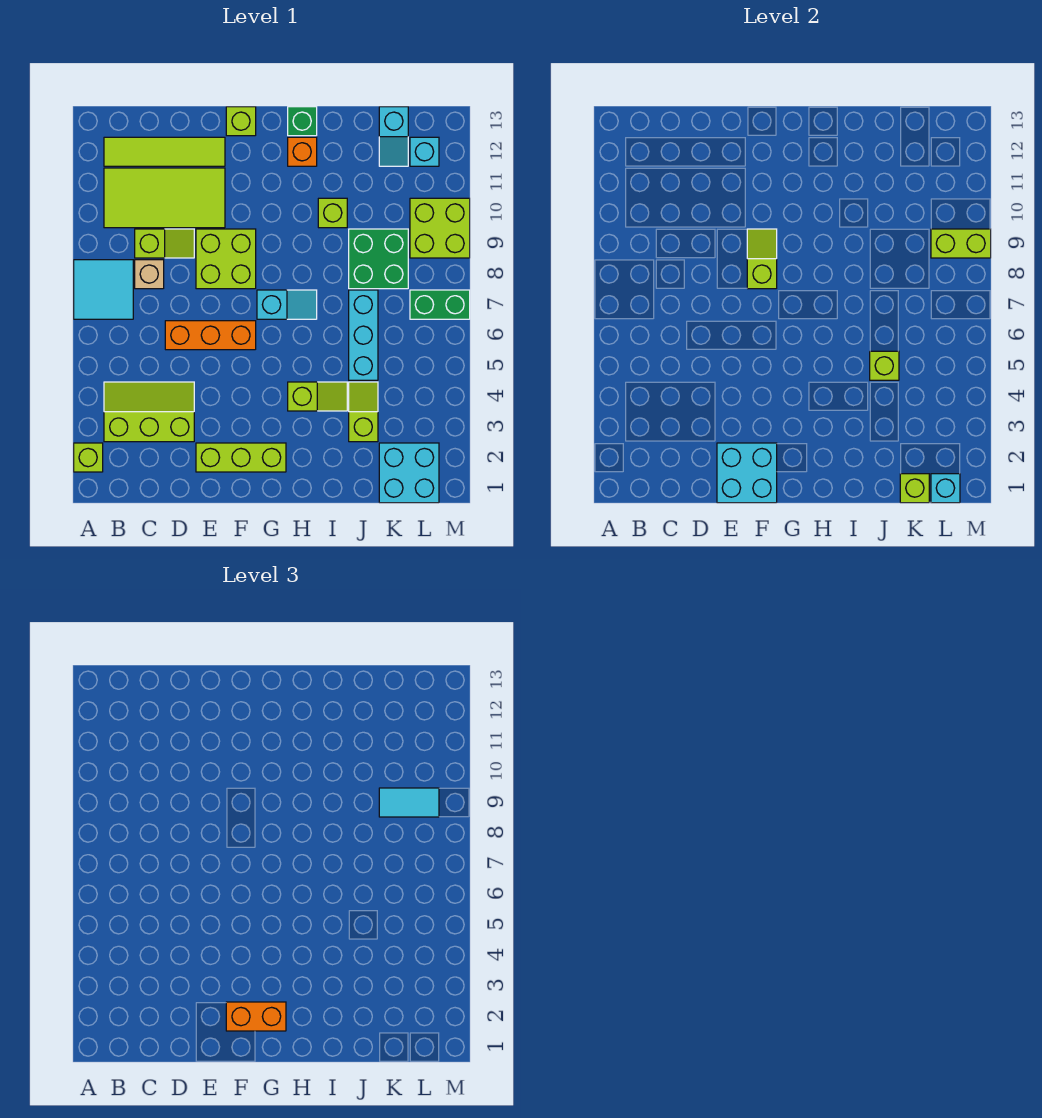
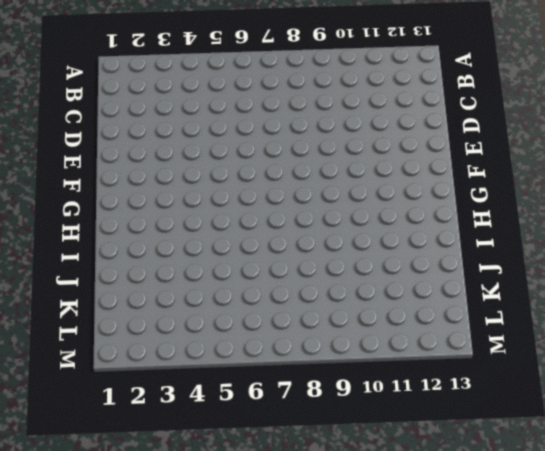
none -> lime brick A2 level 1
none -> cyan tile A7:B8 level 1
none -> lime slope B3:D4 level 1 top 3
none -> lime tile B10:E11 level 1

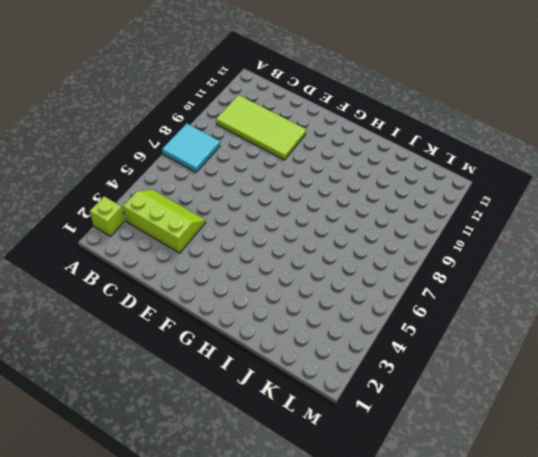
none -> lime tile B12:E12 level 1
none -> tan brick C8 level 1
none -> lime slope C9:D9 level 1 top C
none -> orange brick D6:F6 level 1

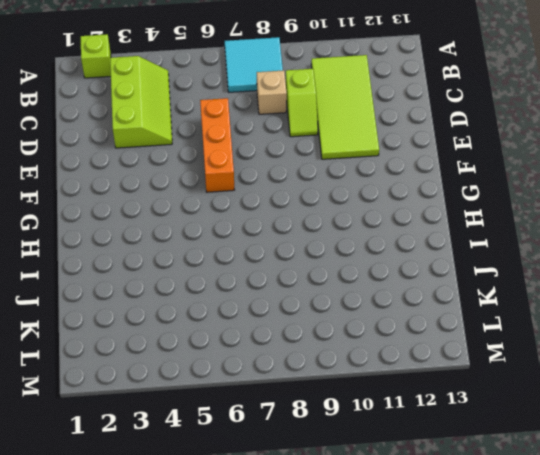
none -> lime tile B12:E12 level 1
none -> lime brick E2:G2 level 1
none -> lime brick E8:F9 level 1
none -> lime brick F13 level 1

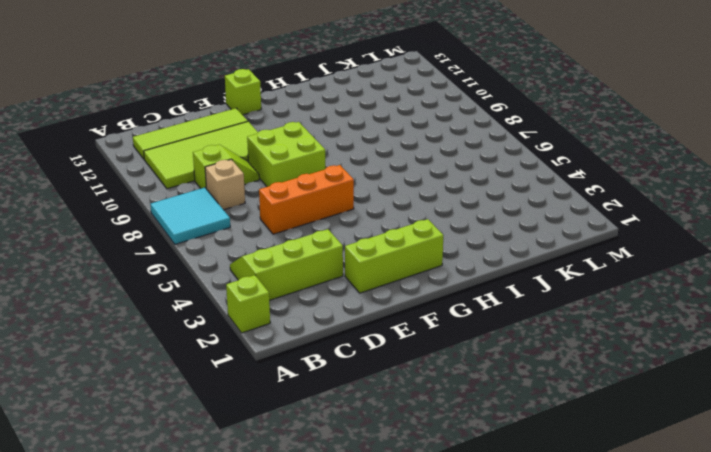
none -> cyan slope G7:H7 level 1 top G
none -> lime slope H4:I4 level 1 top H
none -> orange brick H12 level 1
none -> green brick H13 level 1

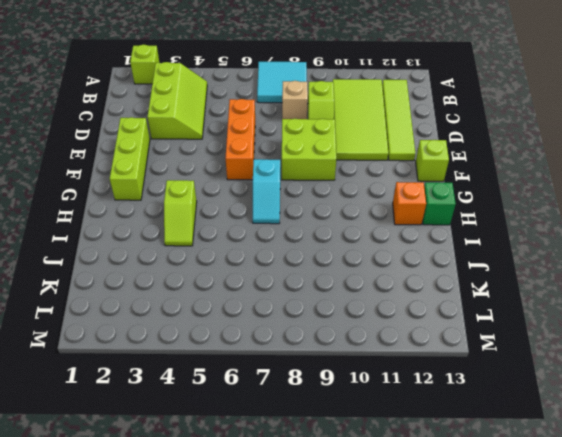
none -> lime brick I10 level 1
none -> lime slope J3:J4 level 1 top 3
none -> cyan brick J5:J7 level 1
none -> green brick J8:K9 level 1

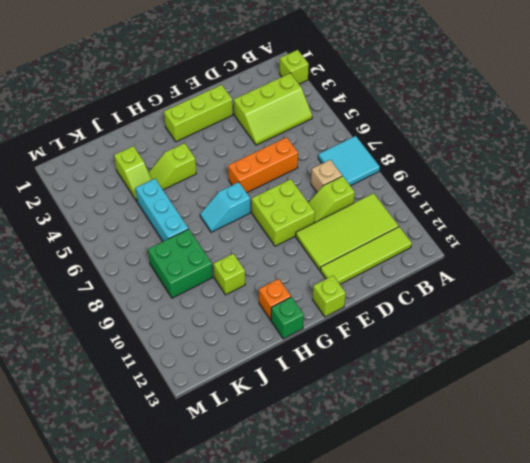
none -> cyan brick K1:L2 level 1
none -> cyan slope K12:K13 level 1 top 13
none -> green brick L7:M7 level 1
none -> lime brick L9:M10 level 1

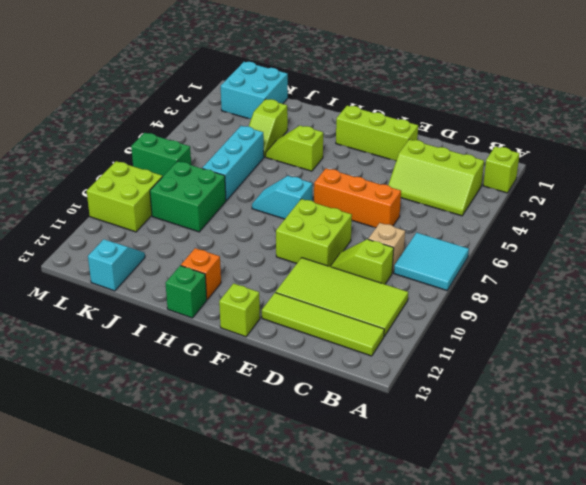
none -> lime brick I10 level 1
none -> cyan brick L12 level 1
none -> cyan brick E1:F2 level 2
none -> lime slope F8:F9 level 2 top 8

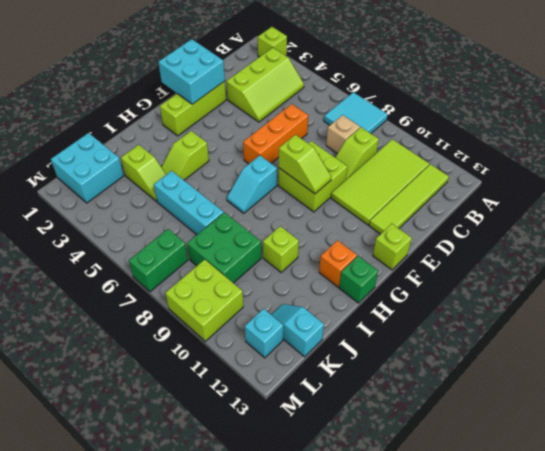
none -> lime brick J5 level 2
none -> lime brick K1 level 2
none -> cyan brick L1 level 2
none -> lime brick L9:M9 level 2

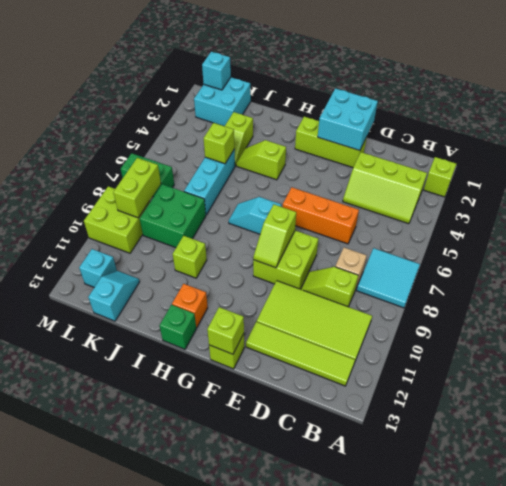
lime brick F13 level 2 -> lime brick K1 level 2
lime brick L8:L9 level 2 -> lime brick L9:M9 level 2
none -> orange brick F2:G2 level 3
none -> cyan tile K9:L9 level 3

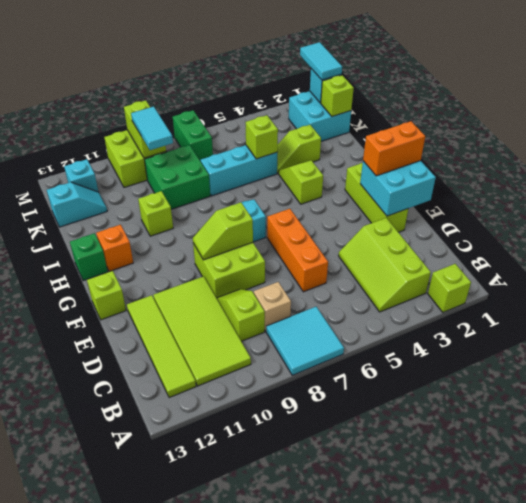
orange brick F1:F2 level 3 -> orange brick F2:G2 level 3
cyan tile L1:M1 level 3 -> none

